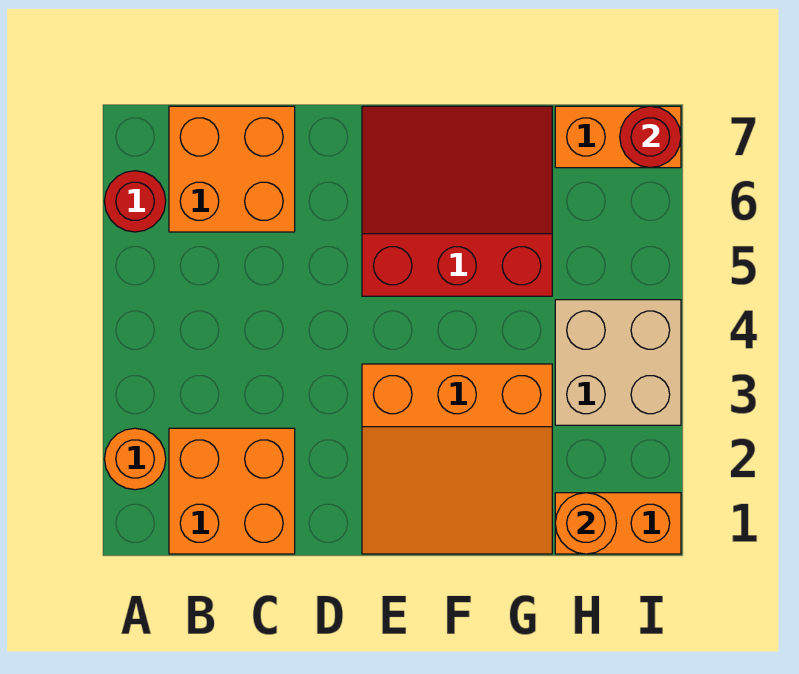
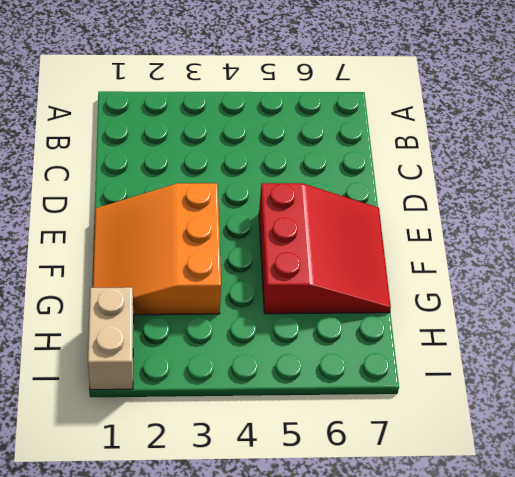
tan brick H1:I1 level 1 -> orange brick H1:I1 level 1
none -> orange round brick A2 level 1
none -> red round brick A6 level 1

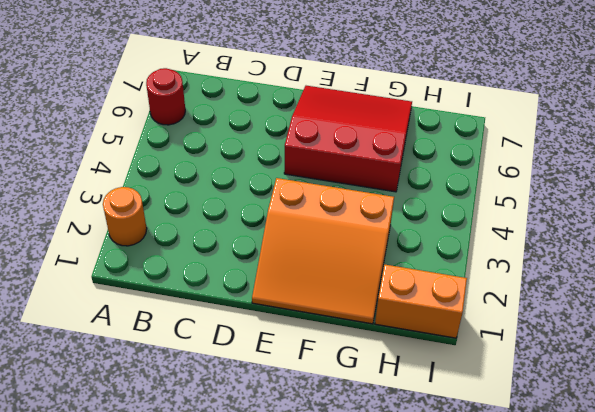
none -> orange brick B1:C2 level 1
none -> orange brick B6:C7 level 1

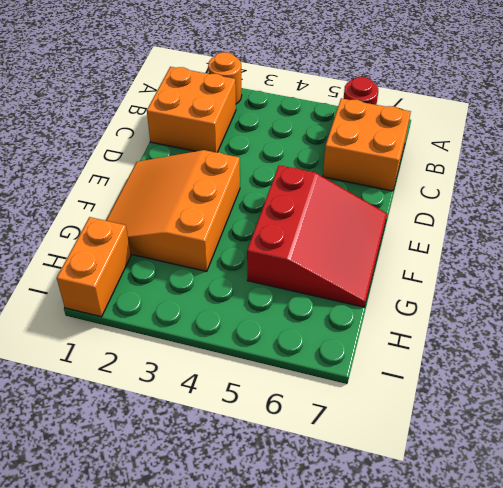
none -> tan brick H3:I4 level 1
none -> orange brick H7:I7 level 1

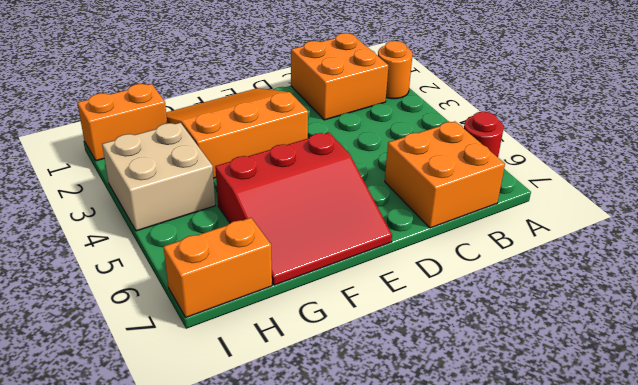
none -> orange round brick H1 level 2
none -> red round brick I7 level 2

